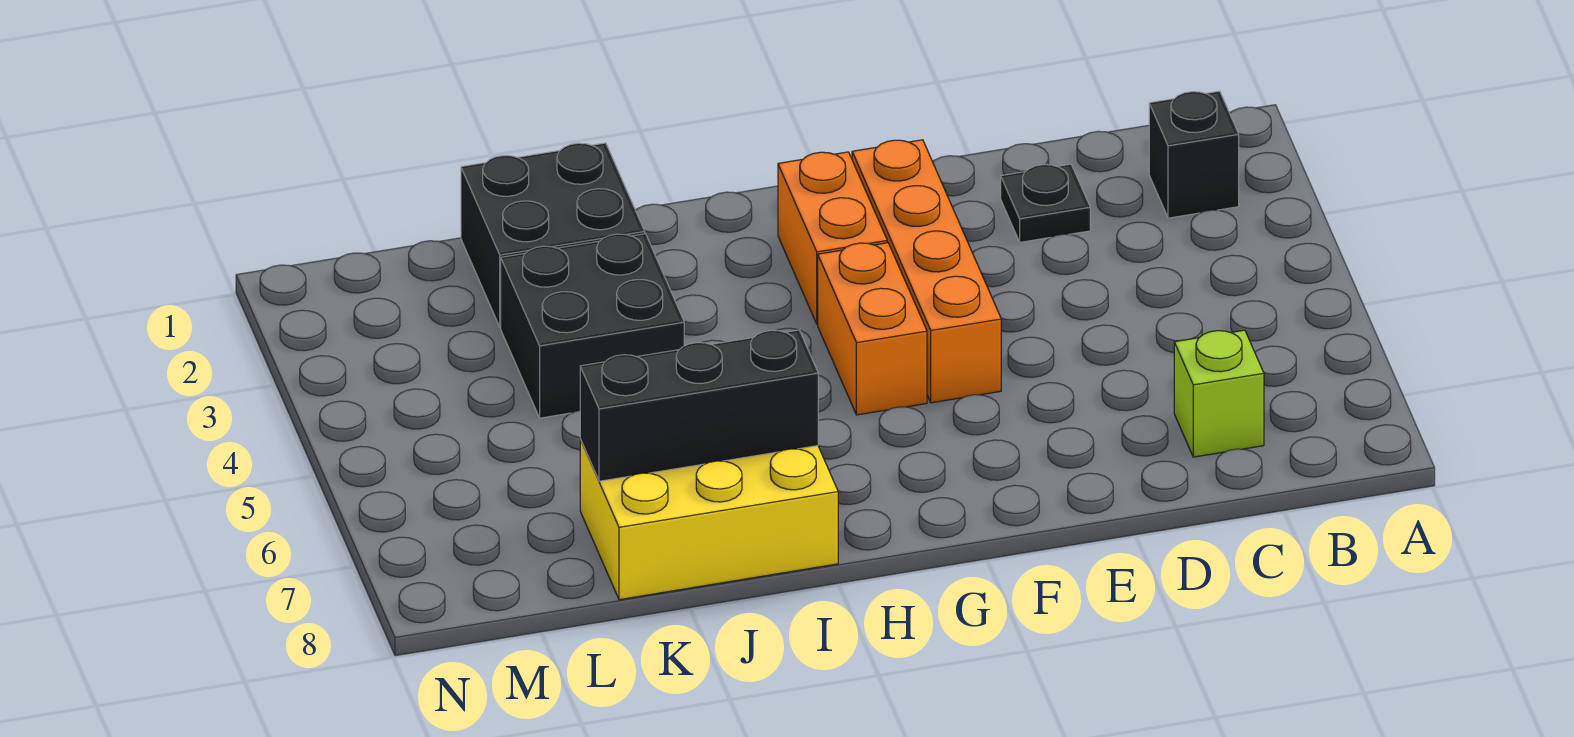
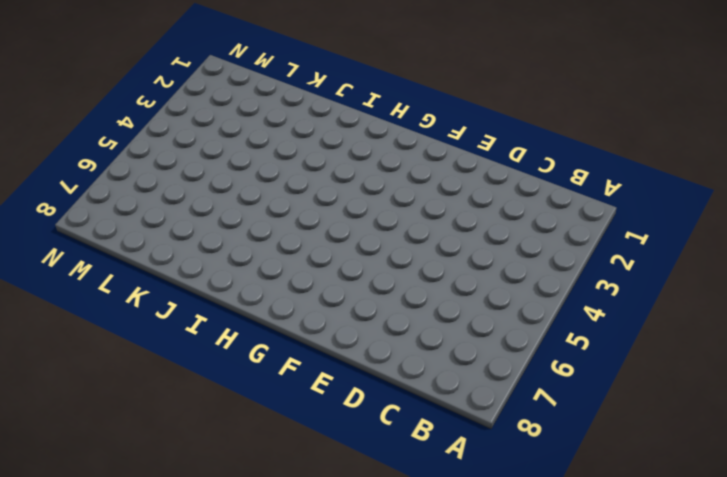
none -> black brick B2 level 1
none -> lime brick C7 level 1

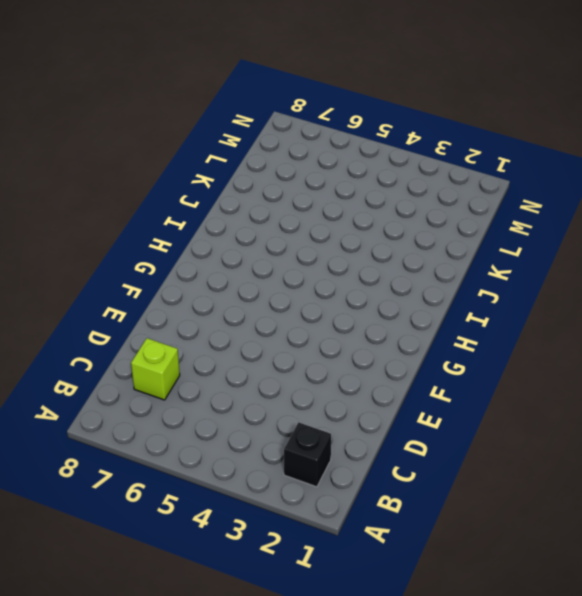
none -> black plate D2 level 1
none -> orange brick F2:F5 level 1

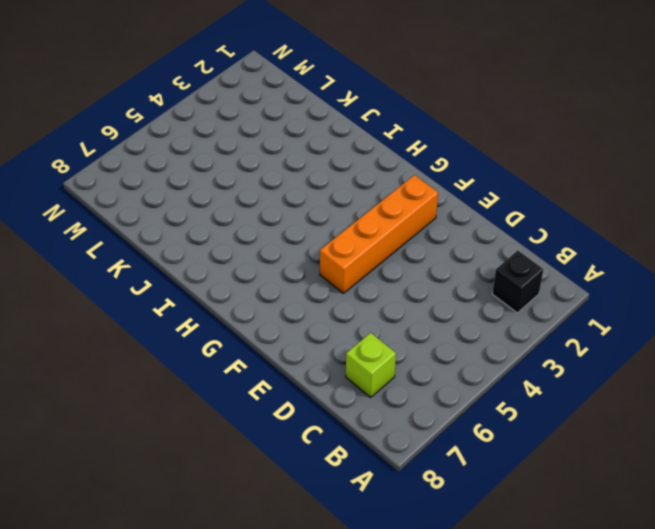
none -> black plate D2 level 1
none -> orange brick G2:G3 level 1

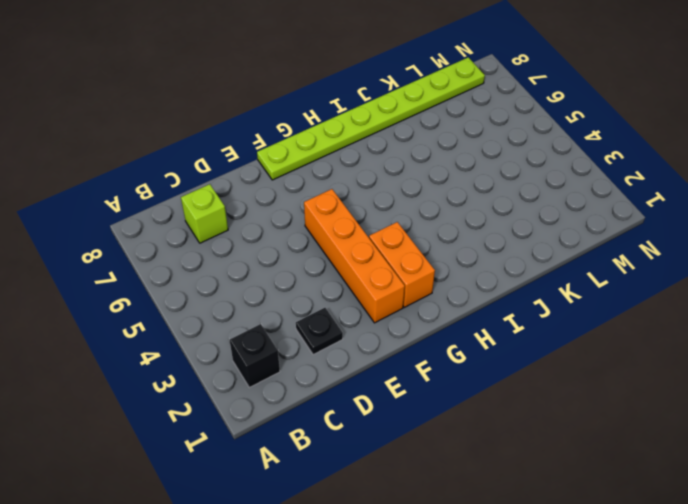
lime plate F8:M8 level 1 -> yellow brick I7:K8 level 1
none -> orange brick G4:G5 level 1
none -> black brick J1:K2 level 1

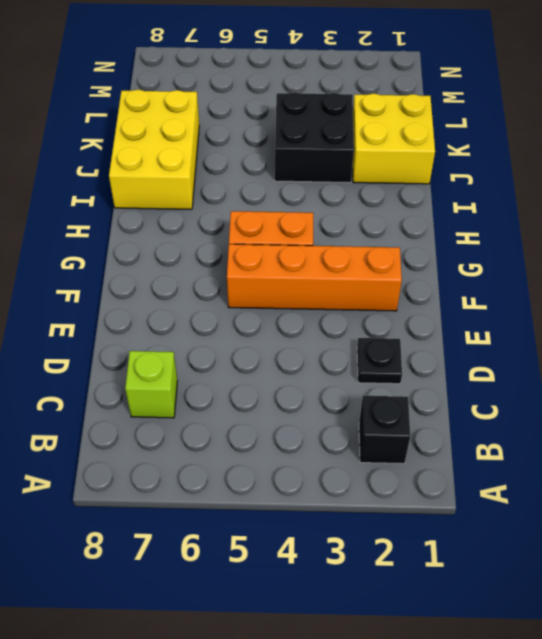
yellow brick J1:K2 level 1 -> black brick J1:K2 level 1
none -> orange brick G2:G3 level 1
none -> black brick I7:K7 level 2

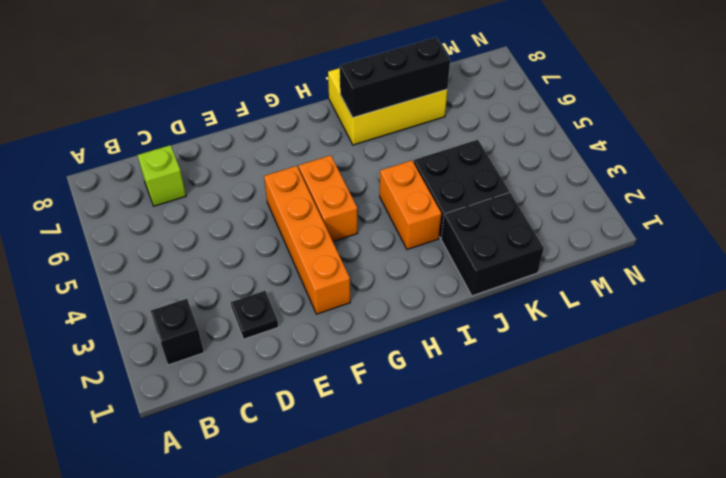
orange brick I3:I4 level 1 -> orange brick G2:G3 level 1

